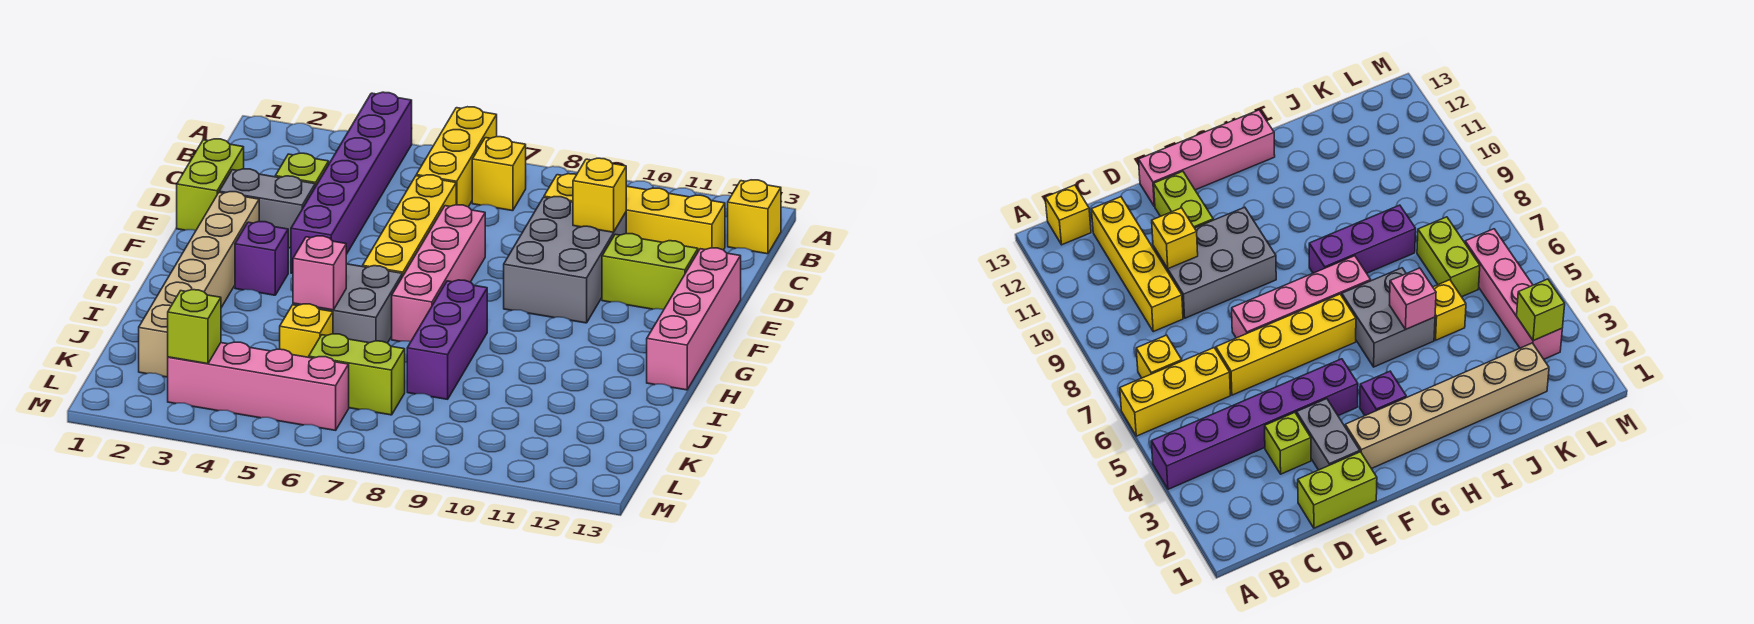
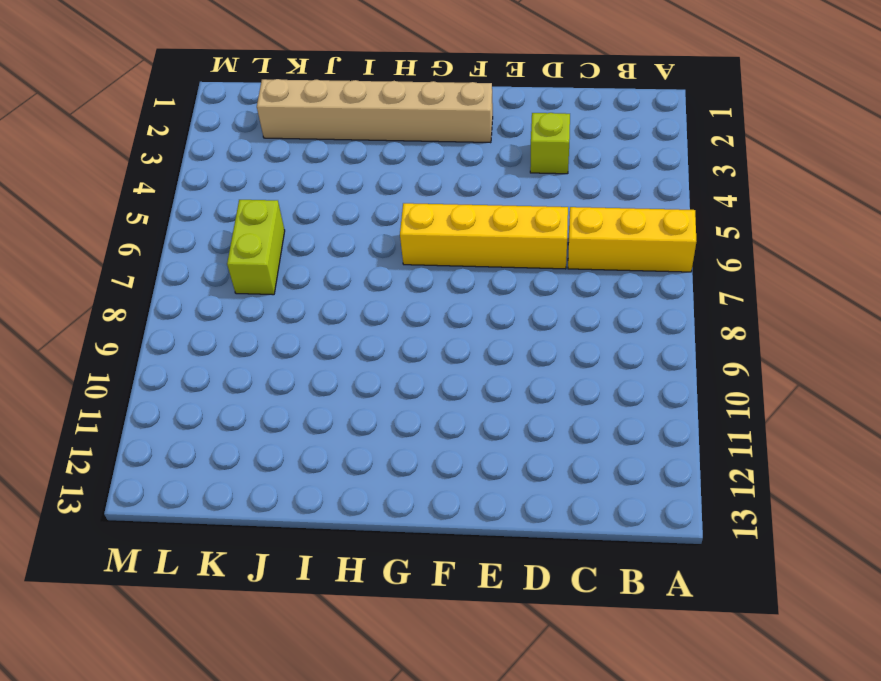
none -> purple brick A4:F4 level 1
none -> yellow brick B7 level 1
none -> yellow brick B13 level 1

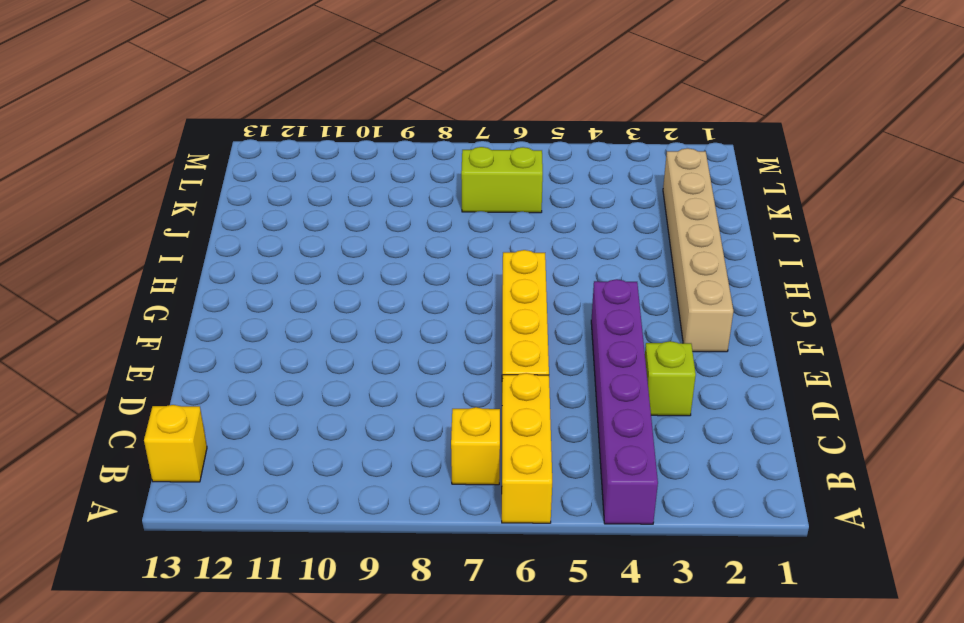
none -> yellow brick C9:C12 level 1
none -> lime brick D1:E1 level 1
none -> grey brick D9:F10 level 1

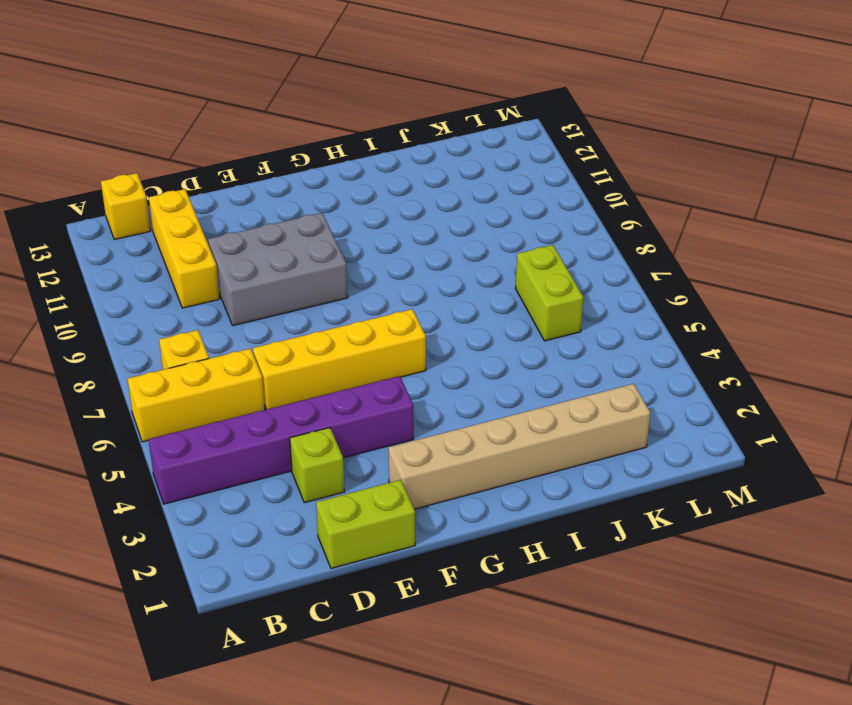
yellow brick C10:C12 level 1 -> yellow brick C9:C12 level 1
none -> grey brick E2:E3 level 1
none -> pink brick E7:H7 level 1
none -> lime brick E11:E12 level 1

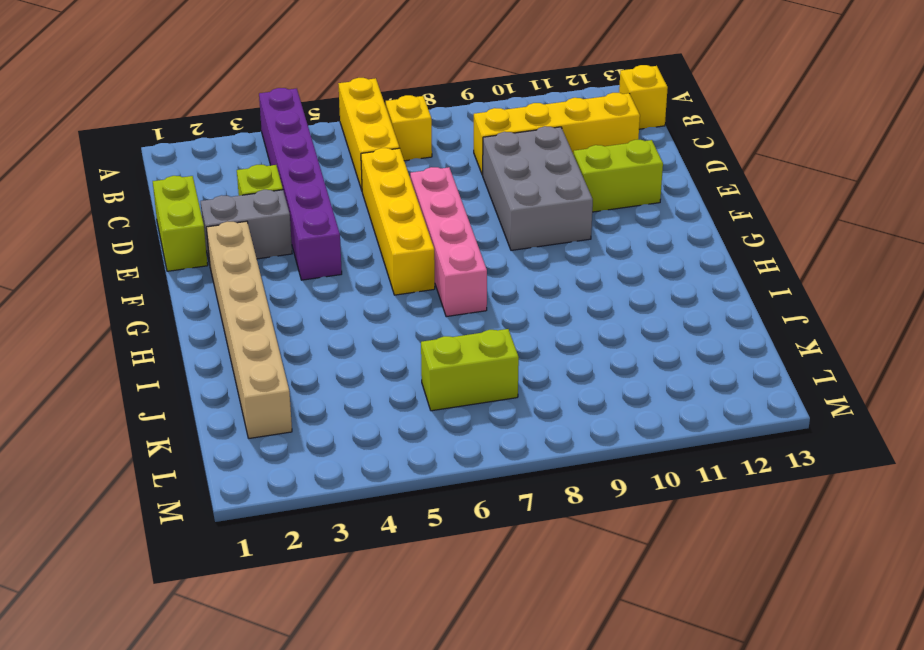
none -> pink brick E13:H13 level 1
none -> purple brick G3 level 1
none -> grey brick H5:I6 level 1

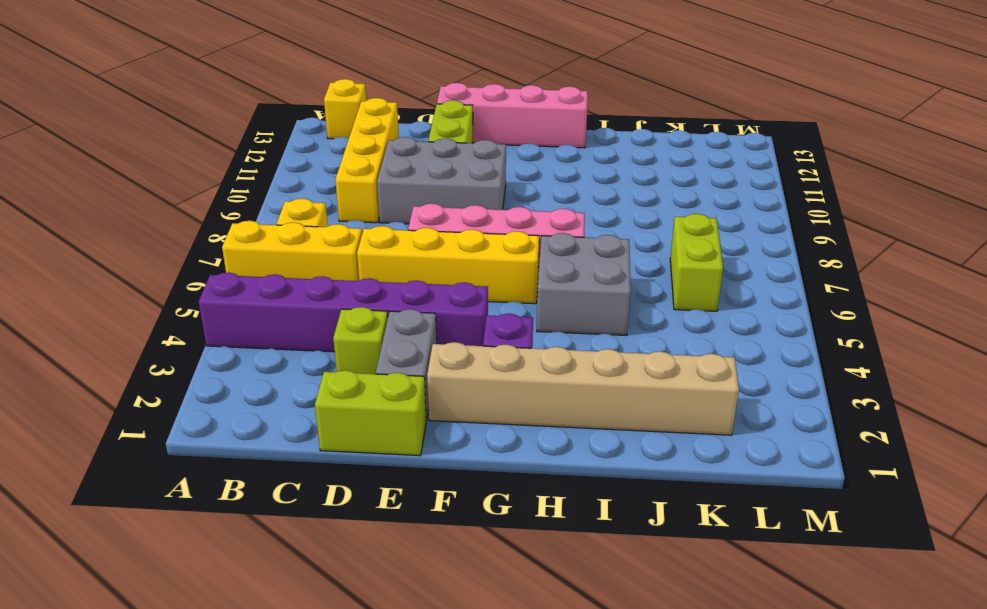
none -> purple brick H8:J8 level 1
none -> yellow brick J5 level 1
none -> pink brick L3:L6 level 1

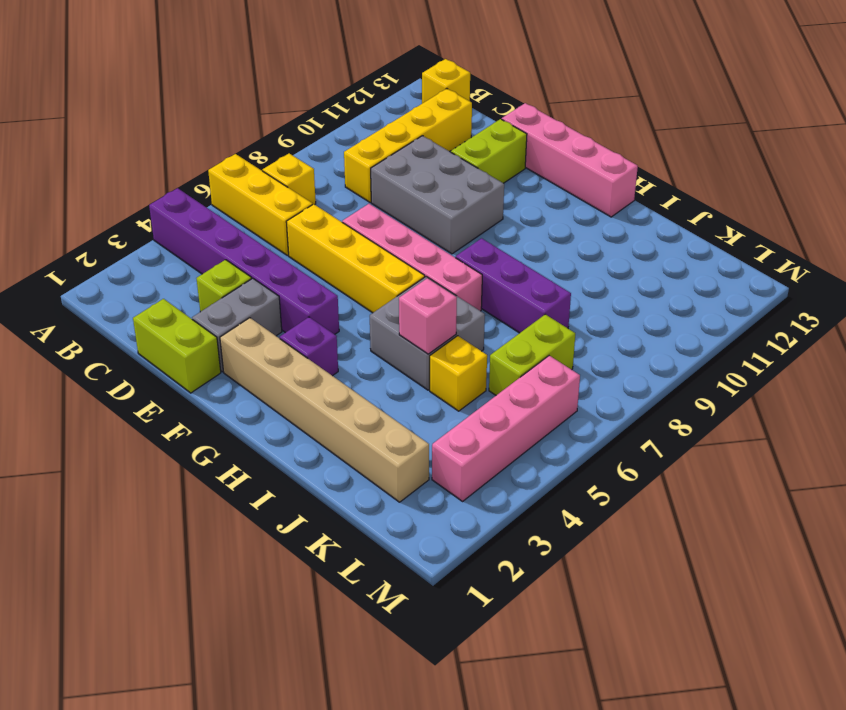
none -> yellow brick D10 level 2
none -> lime brick L3 level 2

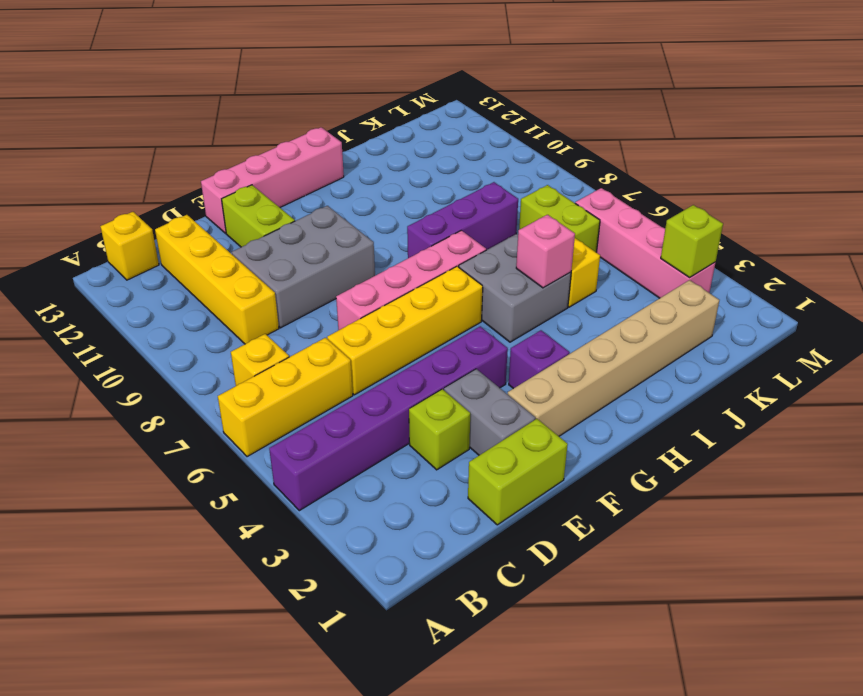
none -> yellow brick D10 level 2

